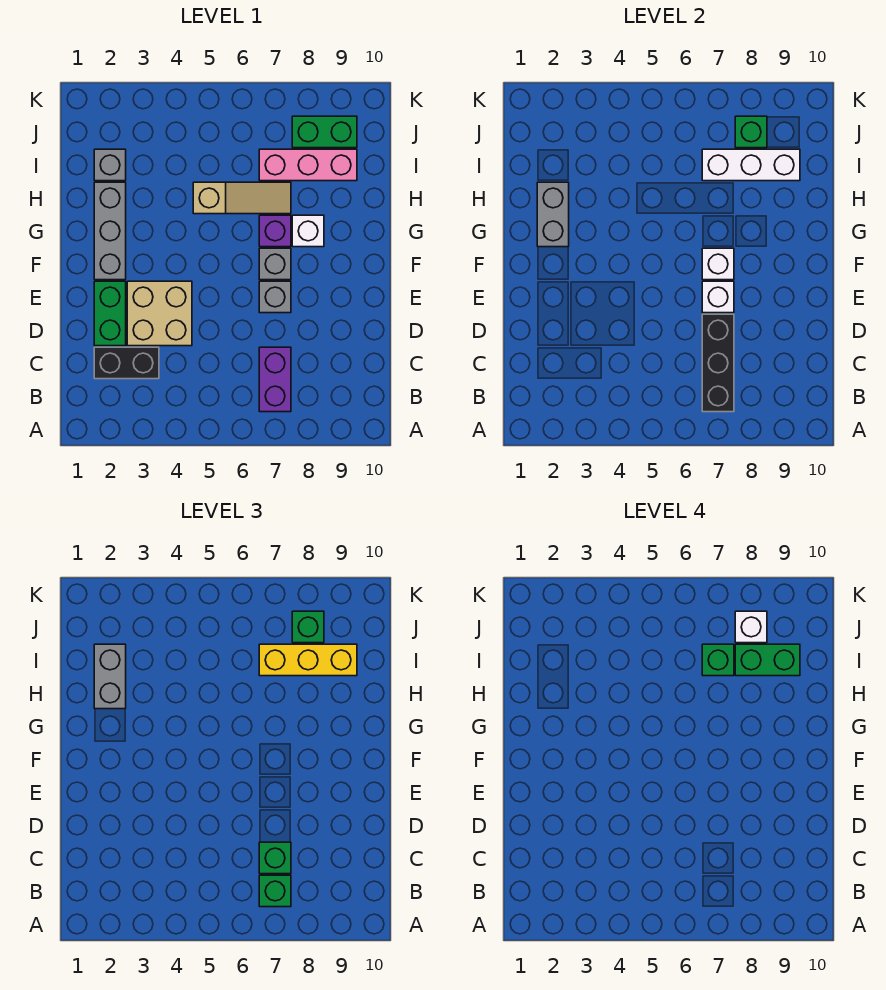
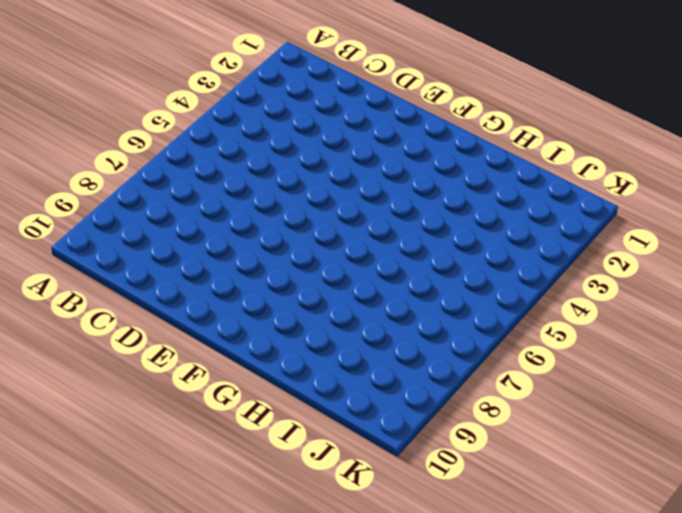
none -> purple brick B7:C7 level 1
none -> black brick C2:C3 level 1
none -> green brick D2:E2 level 1

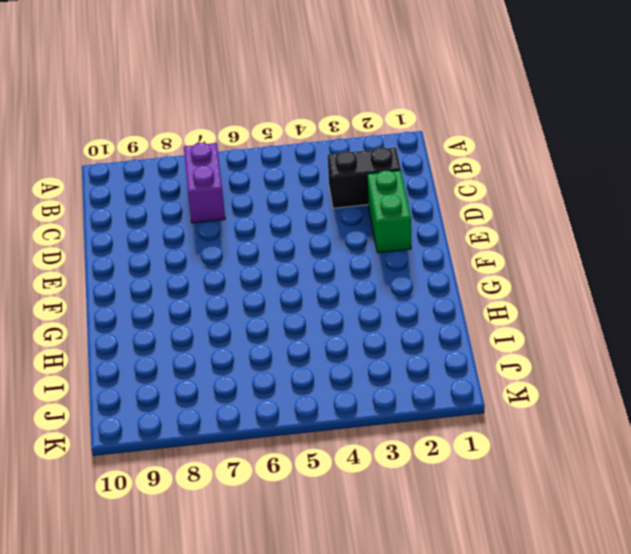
none -> tan brick D3:E4 level 1
none -> grey brick E7 level 1
none -> grey brick F2:H2 level 1

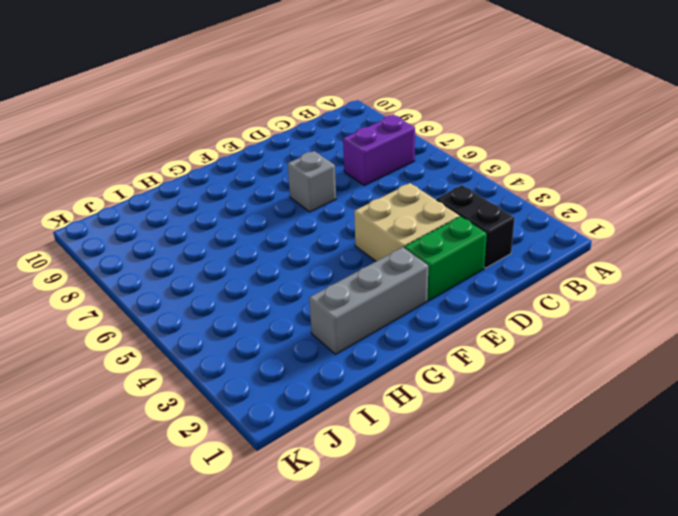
none -> grey brick F7 level 1
none -> purple brick G7 level 1
none -> white brick G8 level 1

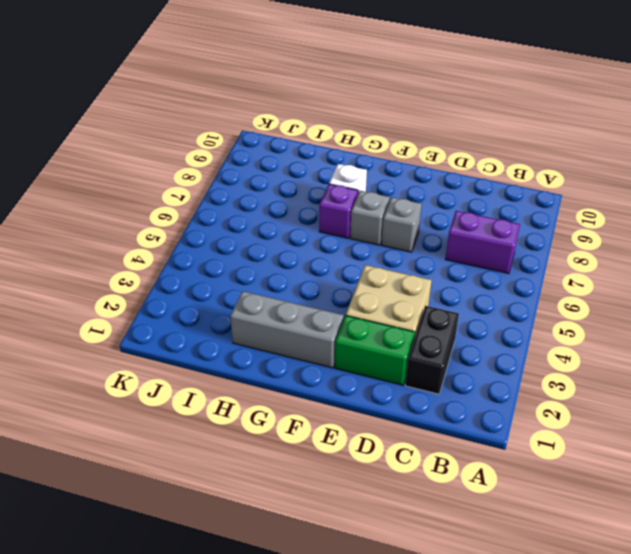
none -> tan slope H5:H7 level 1 top 5
none -> grey brick I2 level 1
none -> pink brick I7:I9 level 1

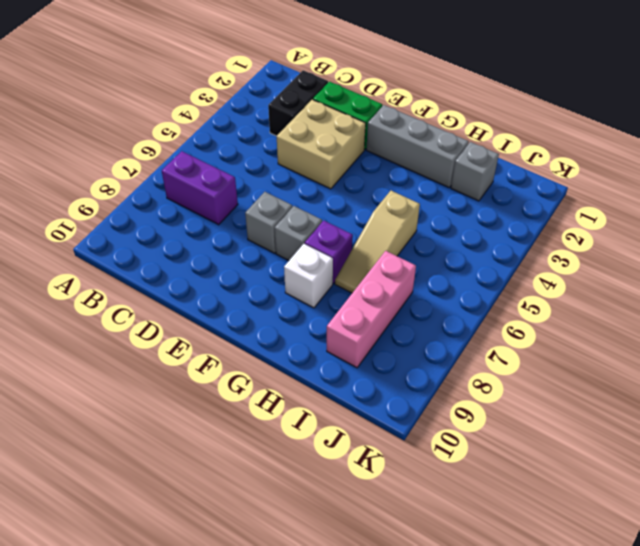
none -> green brick J8:J9 level 1
none -> black brick B7:D7 level 2
none -> white brick E7 level 2

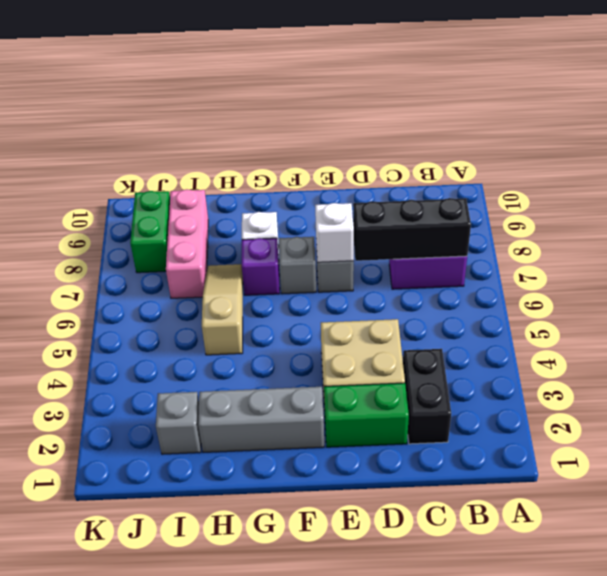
none -> white brick F7 level 2
none -> grey brick G2:H2 level 2
none -> white brick I7:I9 level 2

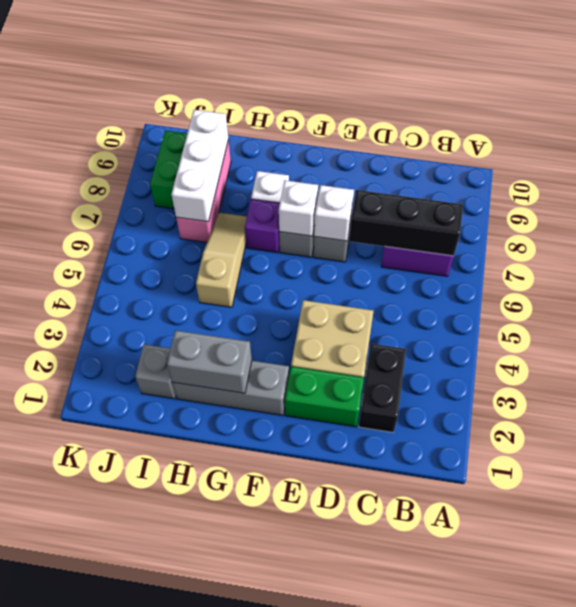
none -> green brick J8 level 2
none -> green brick B7 level 3
none -> green brick C7 level 3

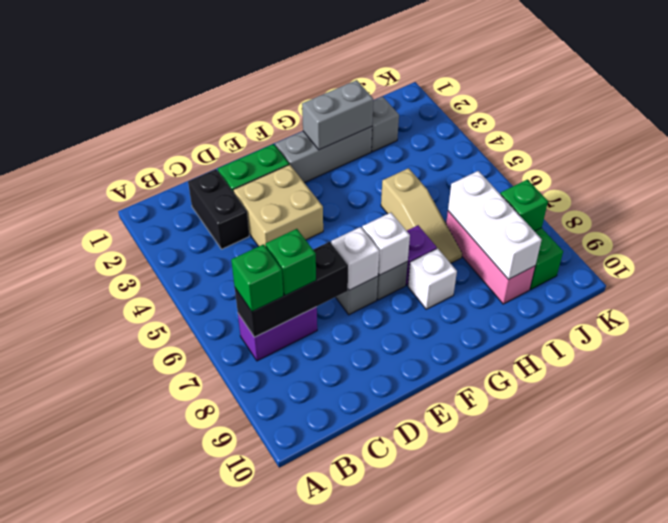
none -> grey brick H2:I2 level 3
none -> yellow brick I7:I9 level 3
none -> green brick J8 level 3

